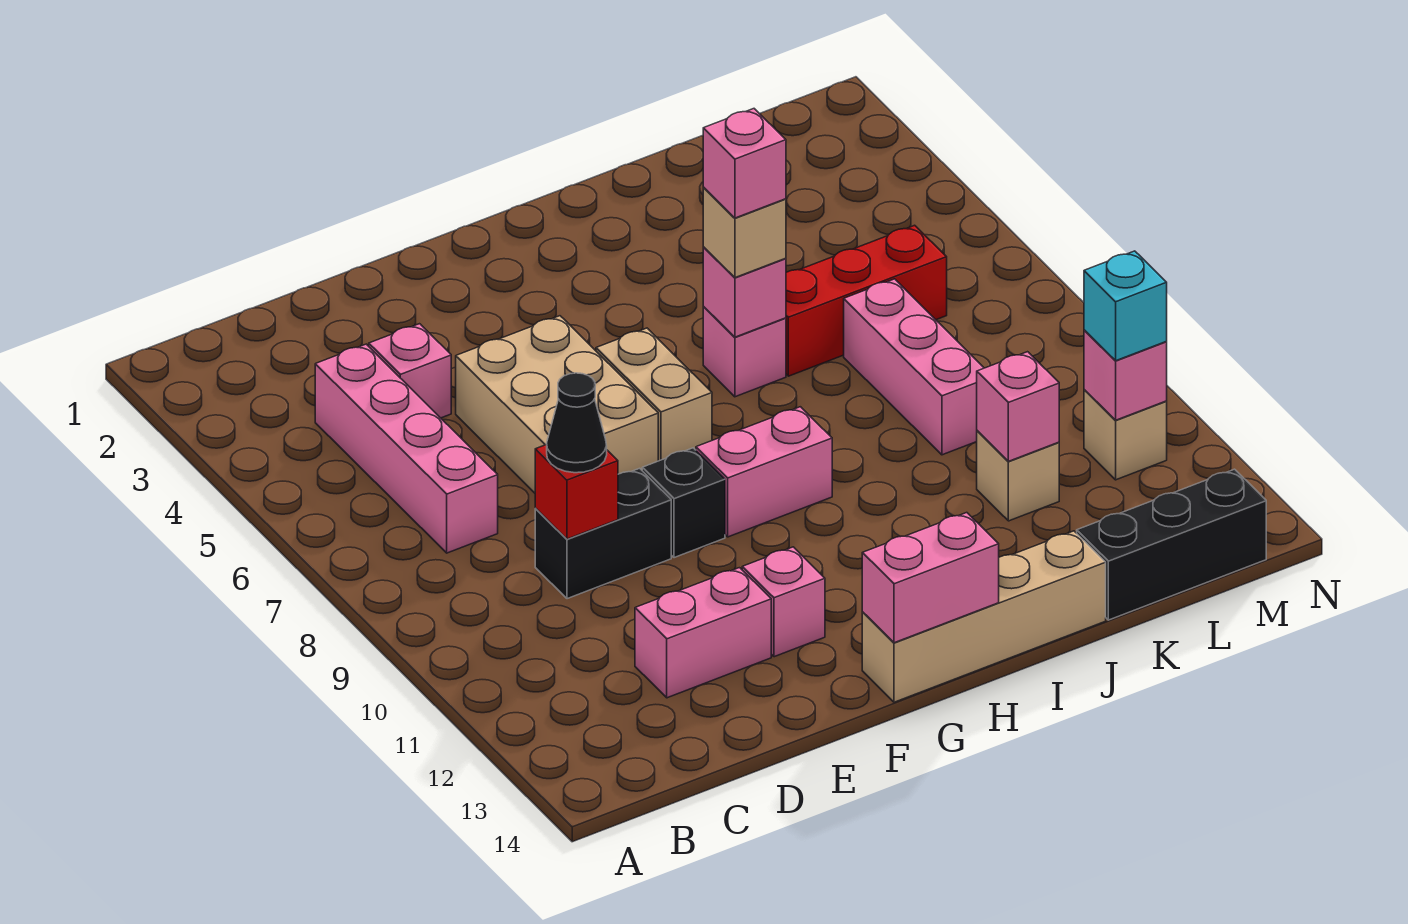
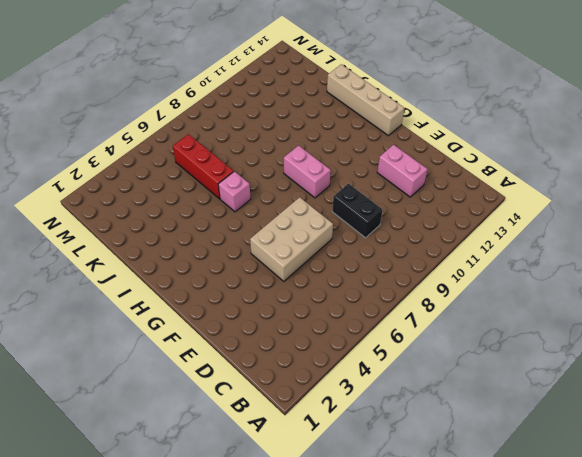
none -> pink brick C4:C7 level 1
none -> pink brick D4 level 1
none -> black brick F9 level 1

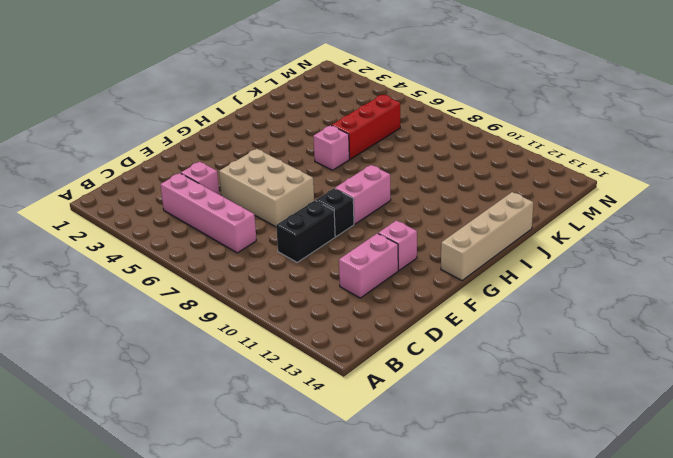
none -> tan brick G6:G7 level 1
none -> pink brick K7:K9 level 1
none -> tan brick K11 level 1

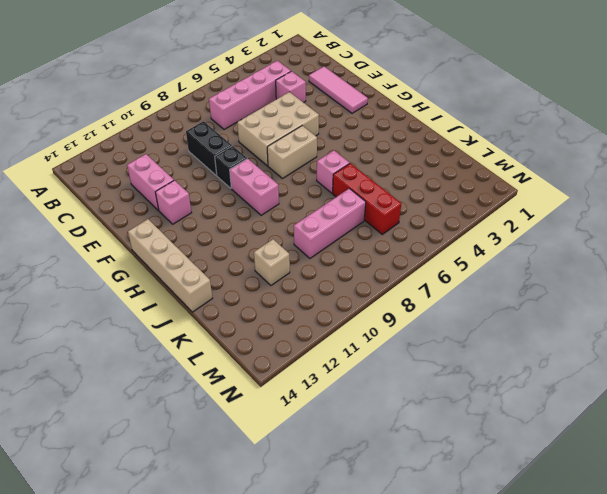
pink tile D2:F2 level 1 -> none
none -> black brick K14:M14 level 1
none -> tan brick M11 level 1
none -> red brick D9 level 2

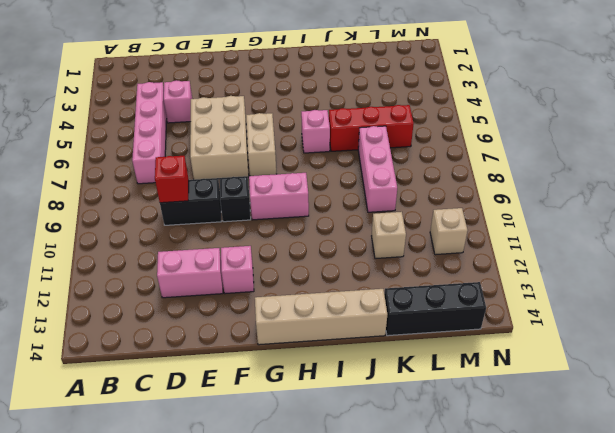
none -> pink brick G14:H14 level 2
none -> pink brick I6 level 2
none -> pink brick K11 level 2

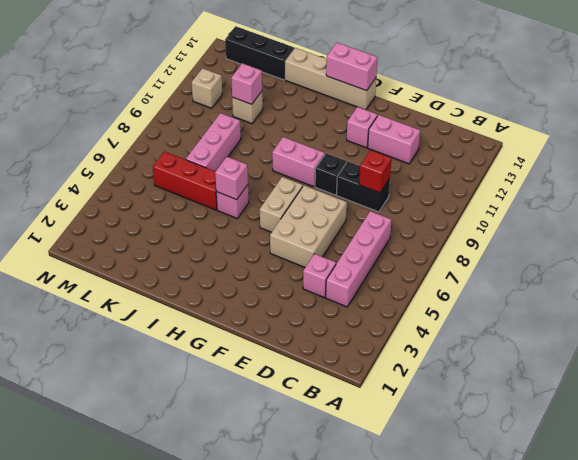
none -> pink brick M11 level 2
none -> black cone D9 level 3
none -> tan brick I6 level 3

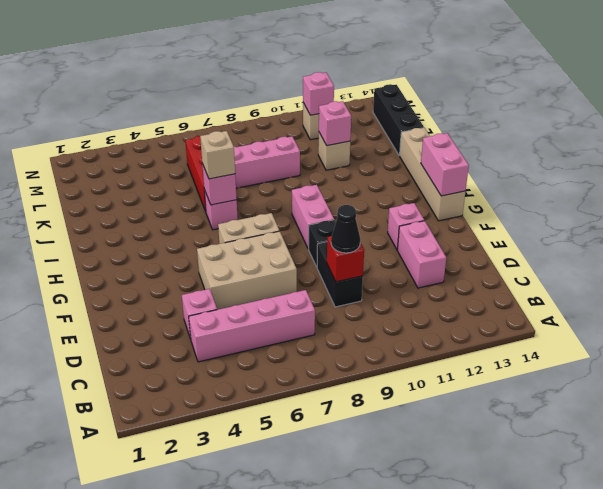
none -> cyan brick M11 level 3
none -> pink brick I6 level 4

